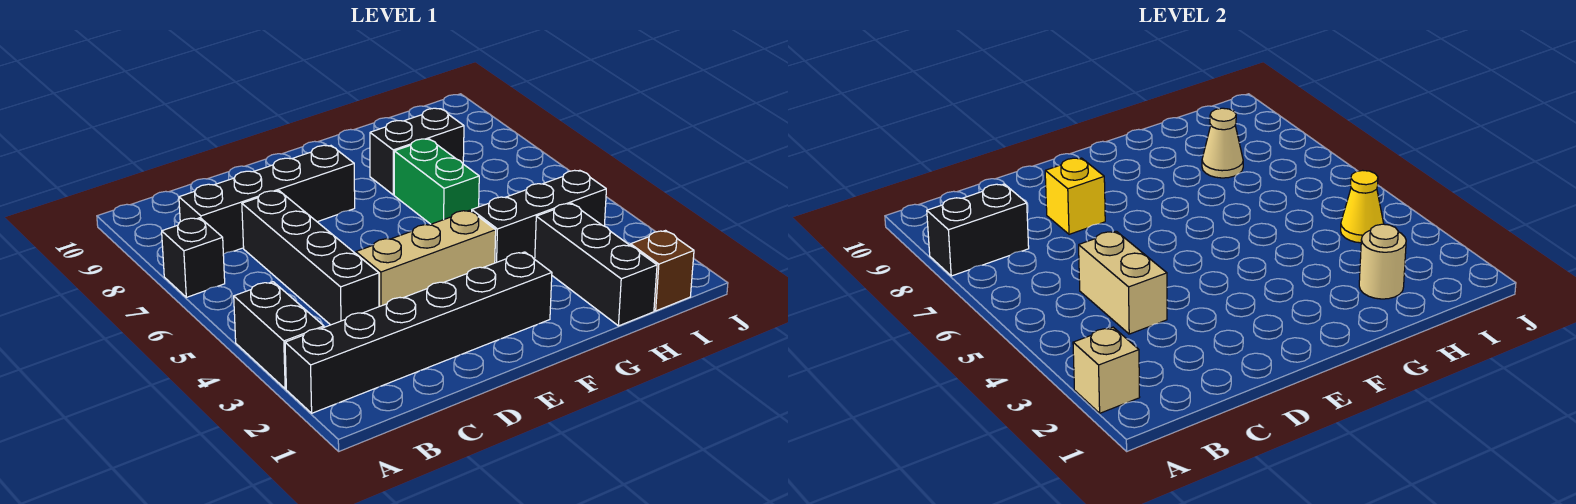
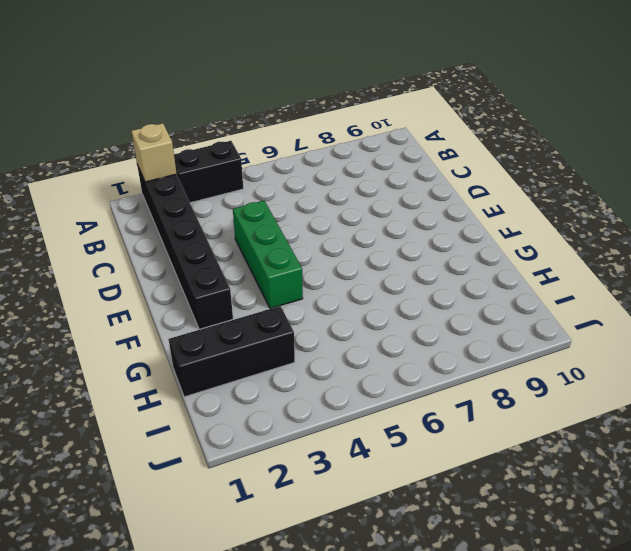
green brick D4:F4 level 1 -> tan brick D4:F4 level 1
none -> black brick A7 level 1
none -> black brick B8:E8 level 1
none -> black brick C4:C7 level 1

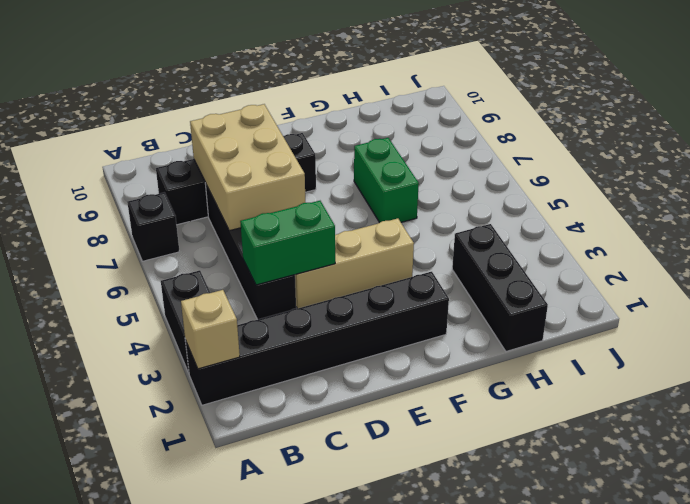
green brick C4:D4 level 2 -> tan brick C4:C5 level 2
tan brick C6:D8 level 2 -> yellow brick D8 level 2
none -> black brick G4:I4 level 1
none -> black brick G8:H8 level 1
none -> brown brick I1 level 1

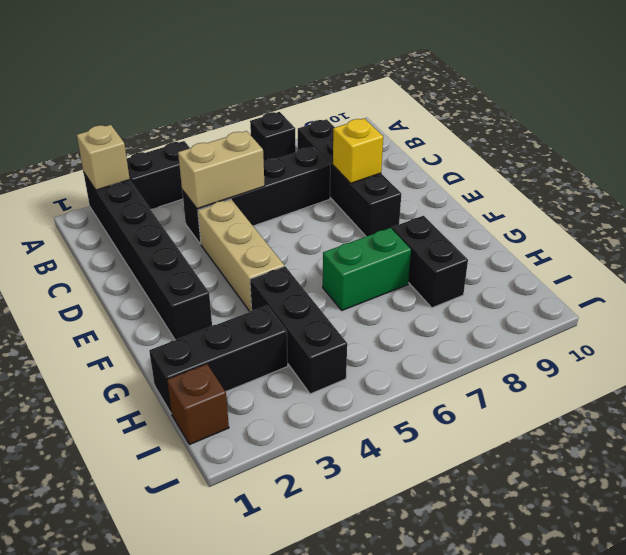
none -> black brick A8:B8 level 2
none -> tan round brick H2 level 2
none -> tan cone H8 level 2

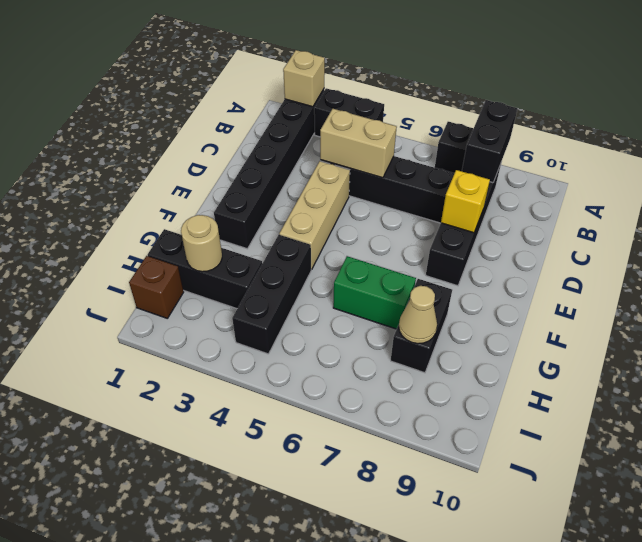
none -> yellow cone I4 level 2

